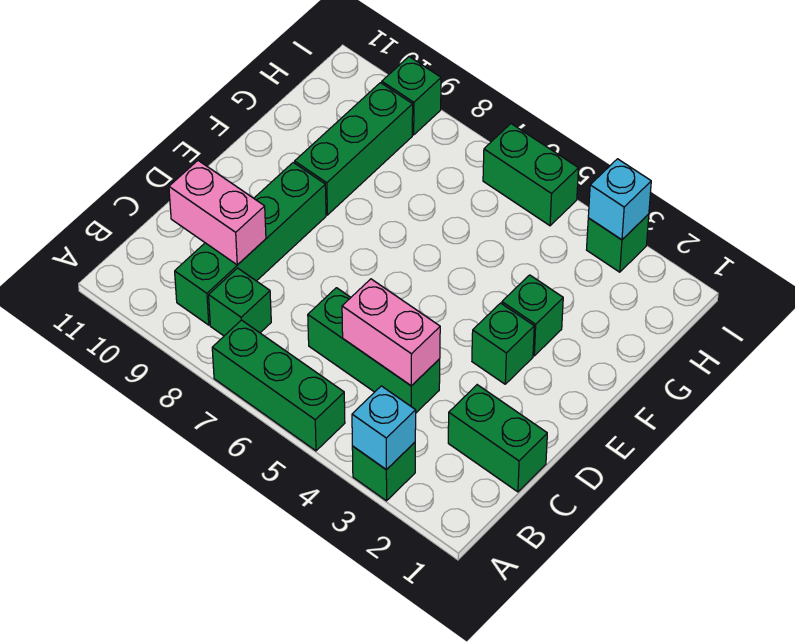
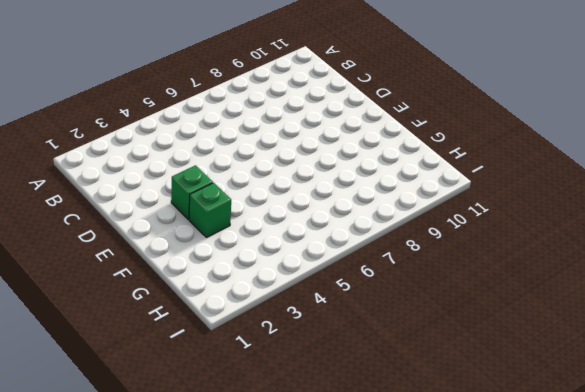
none -> green brick A3 level 1
none -> green brick A5:A7 level 1
none -> green brick B8 level 1

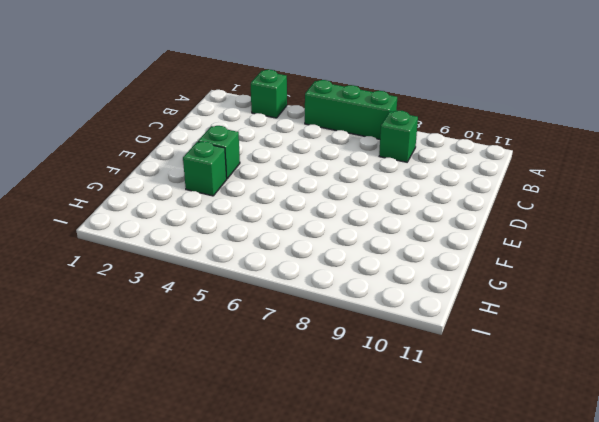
none -> green brick B9:E9 level 1
none -> green brick C1:C2 level 1
none -> green brick C4:C6 level 1

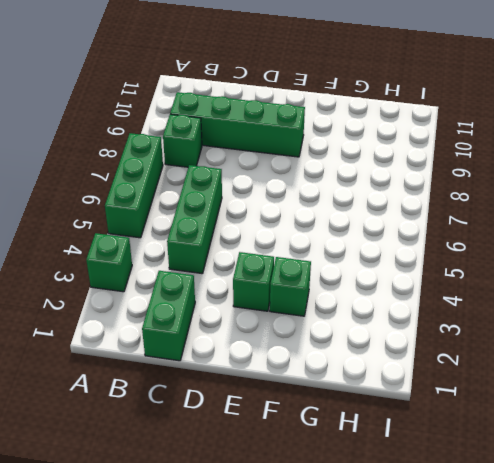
none -> green brick F9:H9 level 1
none -> green brick I3 level 1
none -> green brick I5:I6 level 1

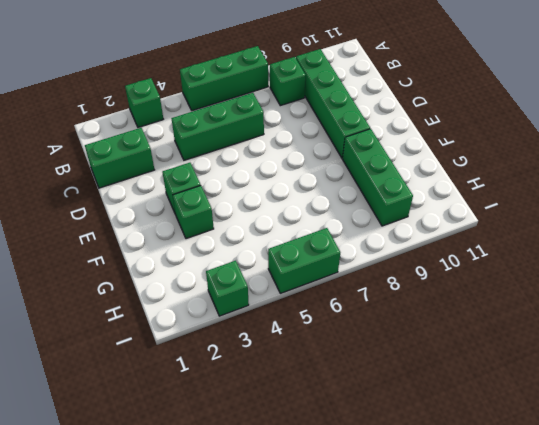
none -> green brick I9 level 1
none -> cyan brick A3 level 2
none -> pink brick C4:C5 level 2

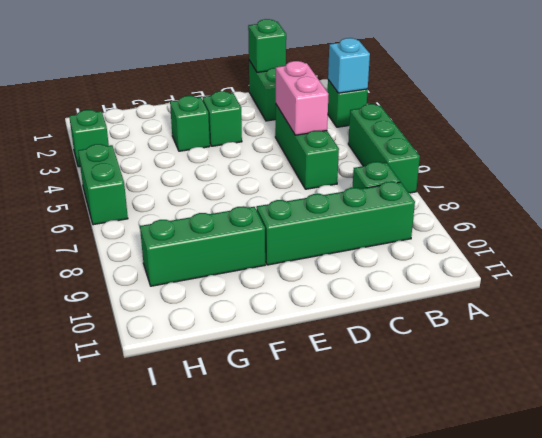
green brick C1 level 2 -> green brick I9 level 1
none -> pink brick C9:C10 level 2
none -> cyan brick I3 level 2

